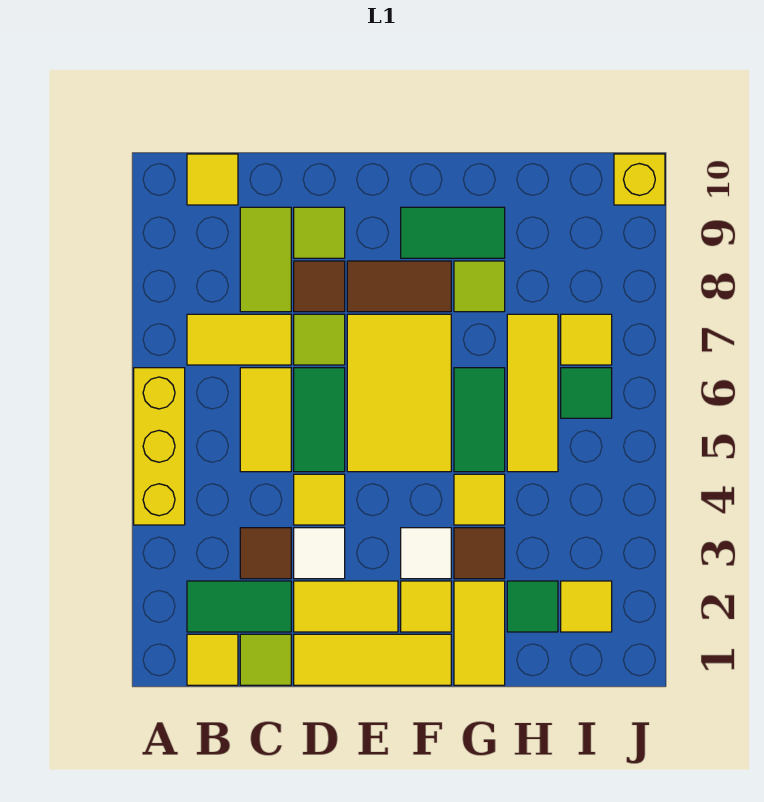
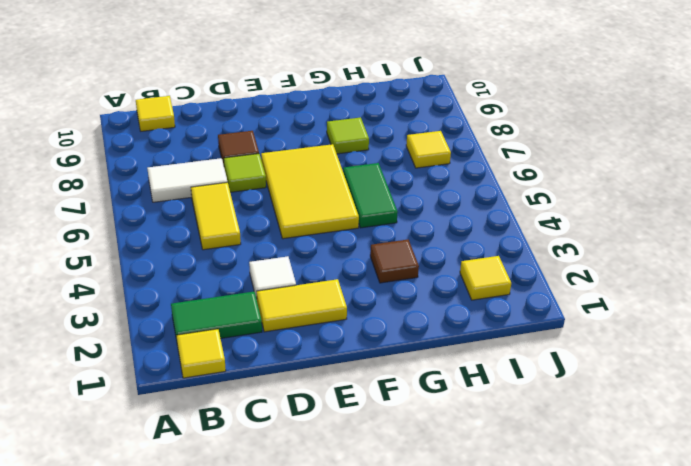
white tile B7:C7 level 1 -> yellow tile B7:C7 level 1
none -> yellow brick A4:A6 level 1
none -> lime tile C1 level 1
none -> brown tile C3 level 1
none -> lime tile C8:C9 level 1

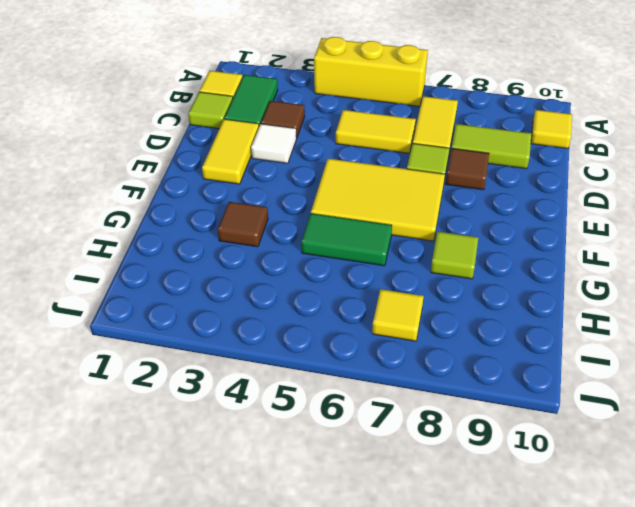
none -> yellow tile D1:F1 level 1
none -> yellow tile D4 level 1
none -> green tile D5:D6 level 1
none -> lime tile D9 level 1

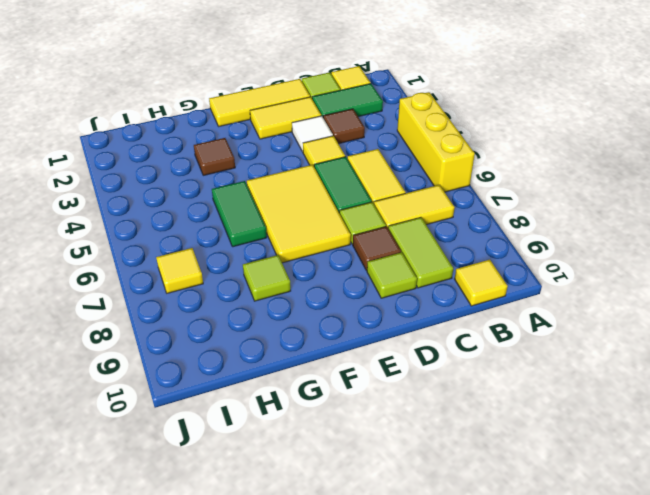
none -> brown tile E8:F8 level 1
none -> yellow tile F2 level 1
none -> white tile F3 level 1
none -> green tile F9:G9 level 1

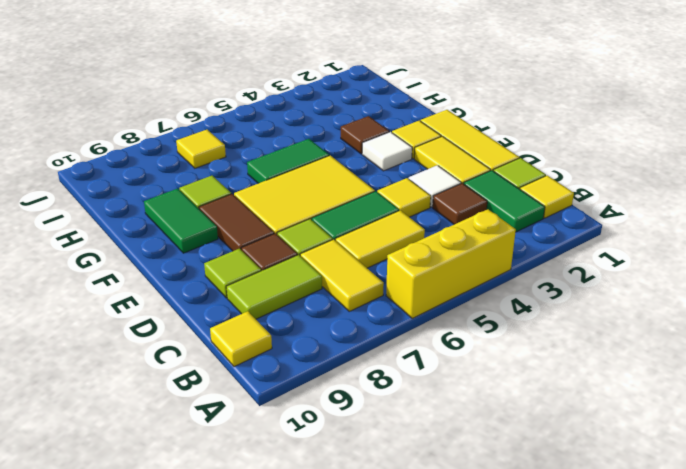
none -> yellow tile G1:G2 level 1
none -> yellow tile G4 level 1
none -> green tile H2 level 1
none -> yellow tile H5:H7 level 1

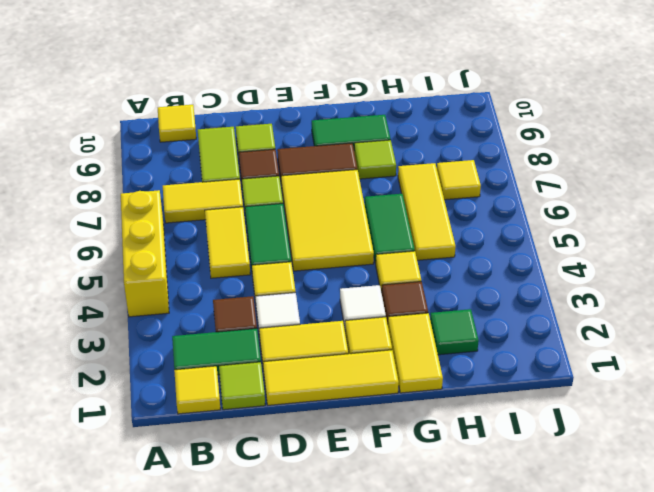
none -> yellow tile I2 level 1
none -> green tile I6 level 1
none -> yellow brick J10 level 1

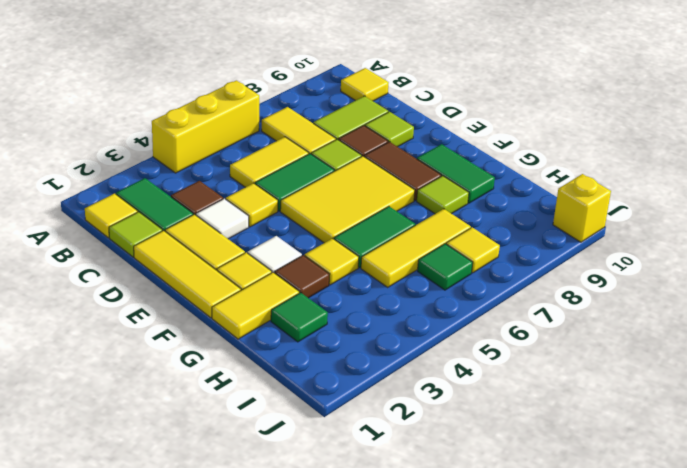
none -> yellow tile I2 level 1

